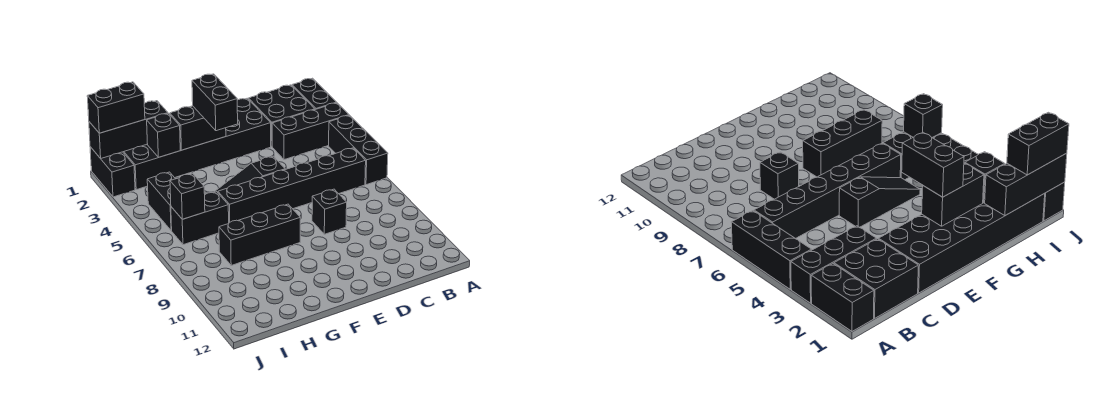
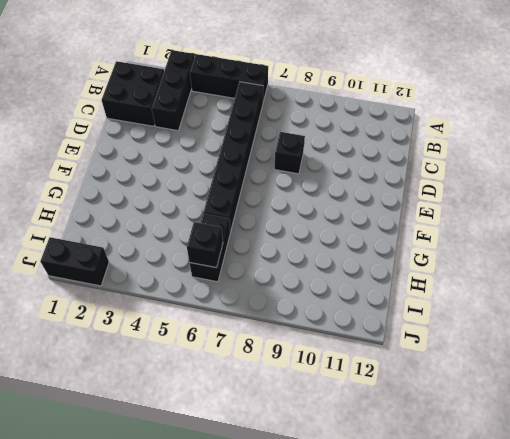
none -> black brick A1:A2 level 1
none -> black brick D1:I2 level 1
none -> black slope E5:G5 level 1 top E

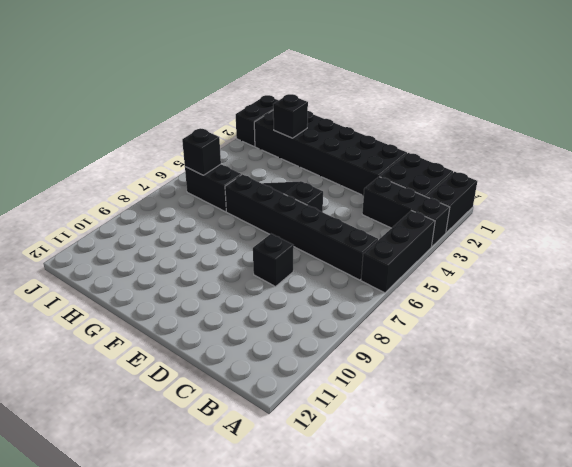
none -> black brick F8:H8 level 1
none -> black brick I4:I5 level 1
none -> black brick F2:G2 level 2

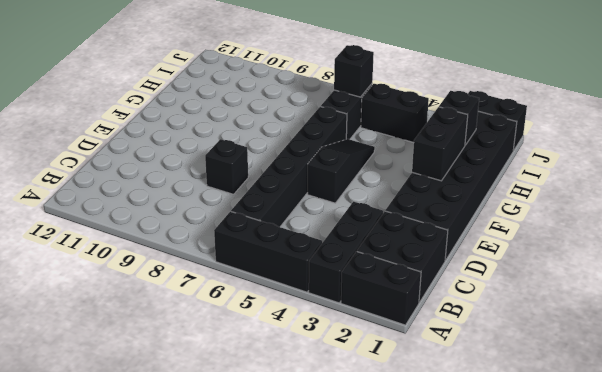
none -> black brick F8:H8 level 1
none -> black brick H1:J1 level 2
none -> black brick F2:F3 level 3

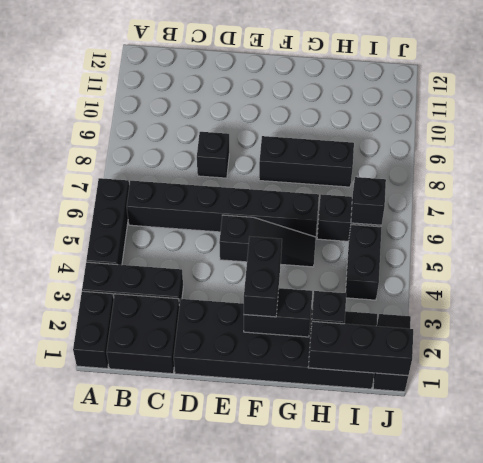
none -> black brick I1:J1 level 3

